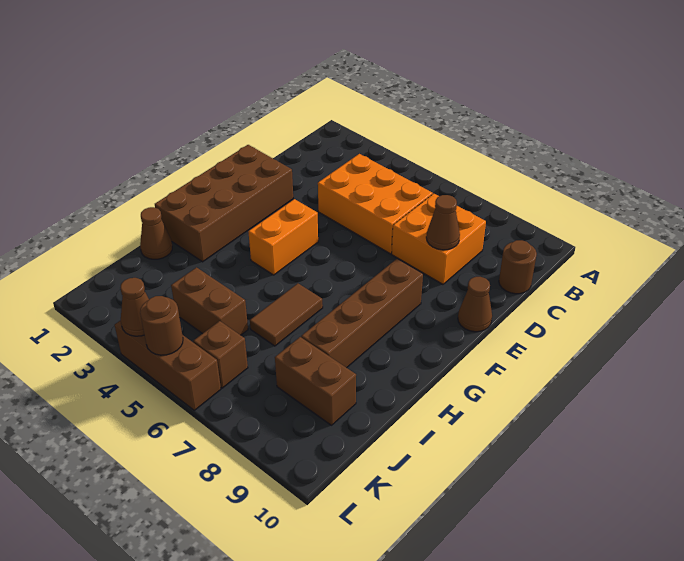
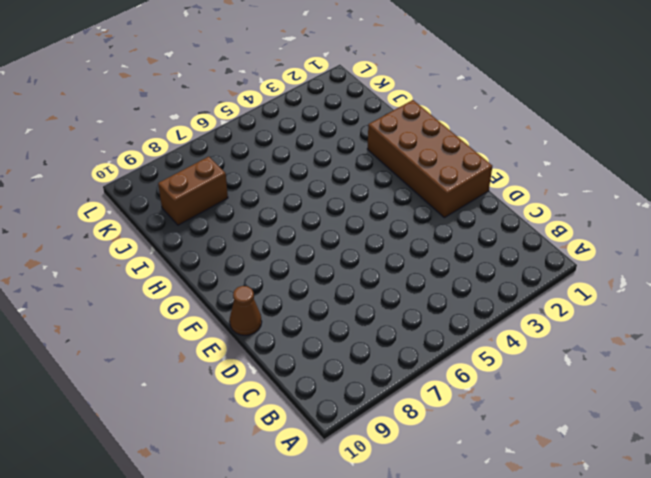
none -> orange brick C4:D6 level 1
none -> orange brick C7:D8 level 1
none -> brown round brick C10 level 1

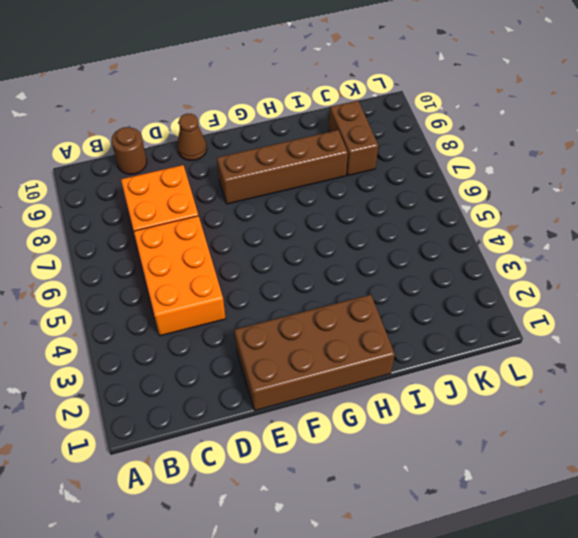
none -> orange brick F4:G4 level 1
none -> brown tile H6:I6 level 1
none -> brown cone I1 level 1

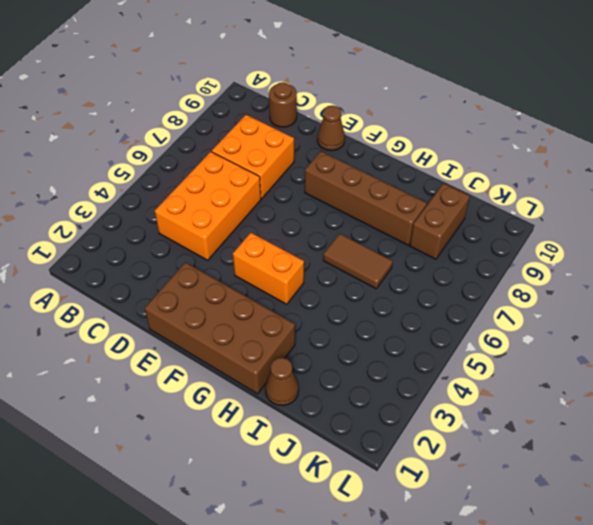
none -> brown brick J4:J5 level 1
none -> brown brick K6 level 1
none -> brown brick L4:L6 level 1

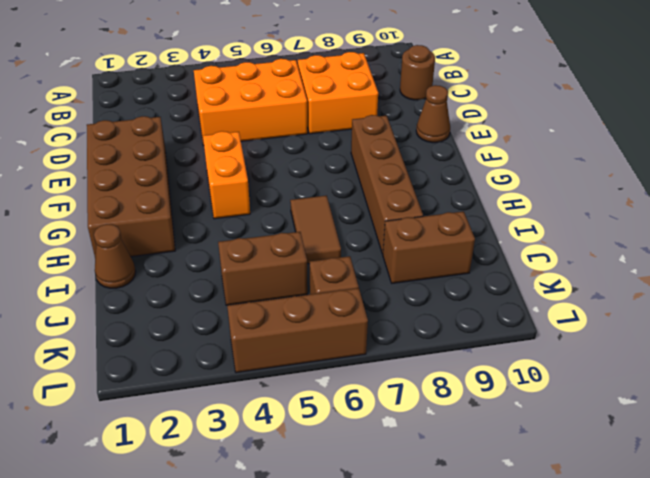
none -> brown cone D8 level 2
none -> brown cone L4 level 2
none -> brown round brick L5 level 2

